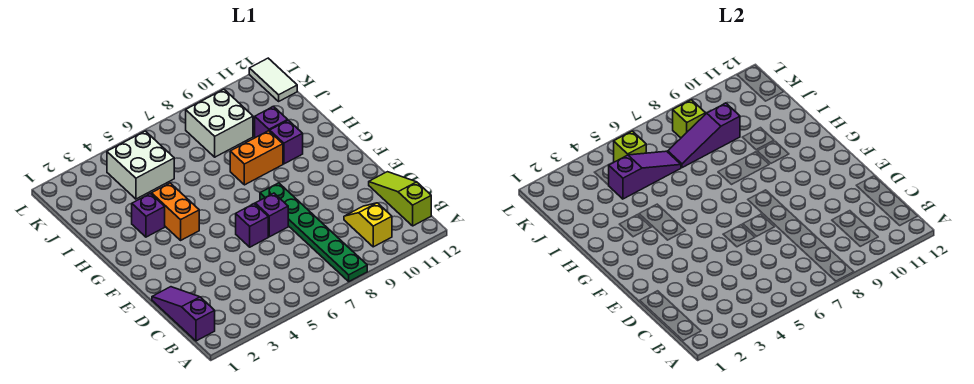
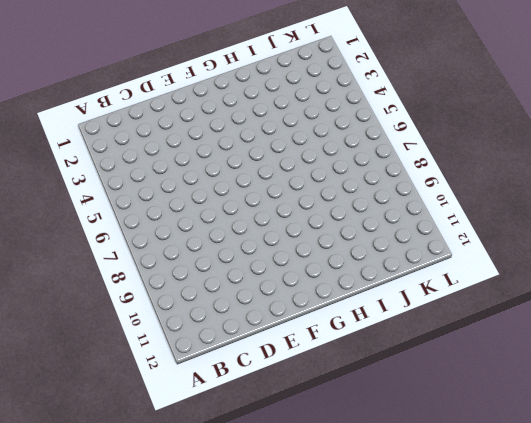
none -> green plate A8:F8 level 1
none -> purple slope B1:D1 level 1 top B
none -> yellow slope B10:C10 level 1 top B

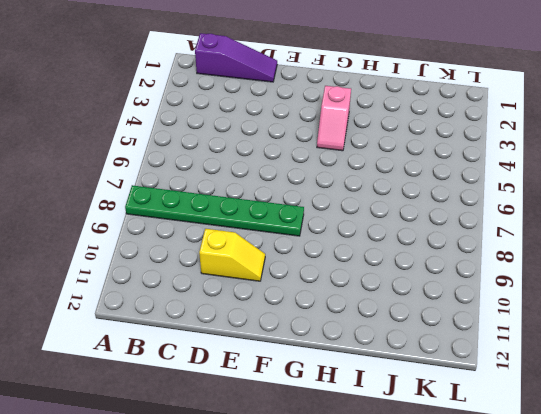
yellow slope D10:E10 level 1 top D -> yellow slope B10:C10 level 1 top B
pink slope G3:G4 level 1 top 3 -> orange brick G4:H4 level 1
none -> lime slope B12:D12 level 1 top B
none -> purple brick E6 level 1
none -> purple brick E7 level 1

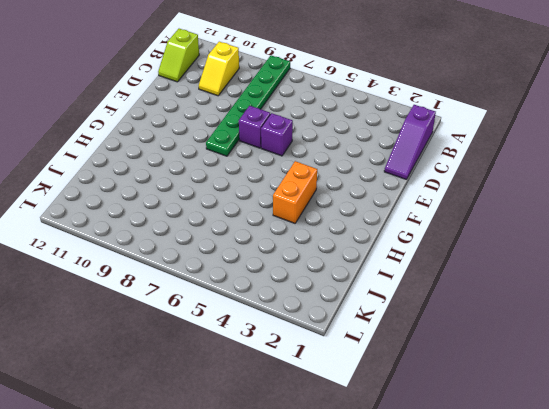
lime slope B12:C12 level 1 top B -> lime slope B12:D12 level 1 top B
none -> purple brick H3 level 1
none -> orange brick H8:H9 level 1
none -> purple brick H10 level 1

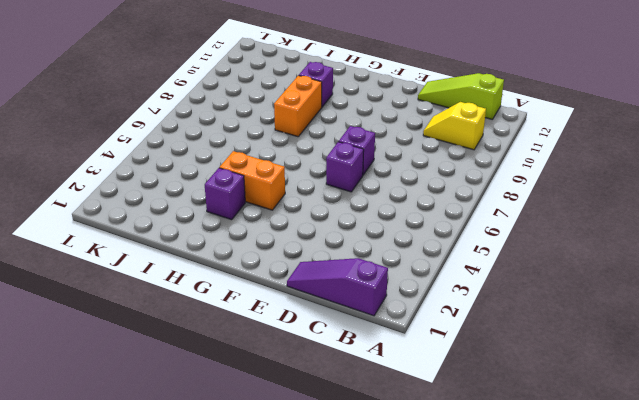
none -> green plate A8:F8 level 1
none -> purple brick I10 level 1
none -> white brick J4:K5 level 1

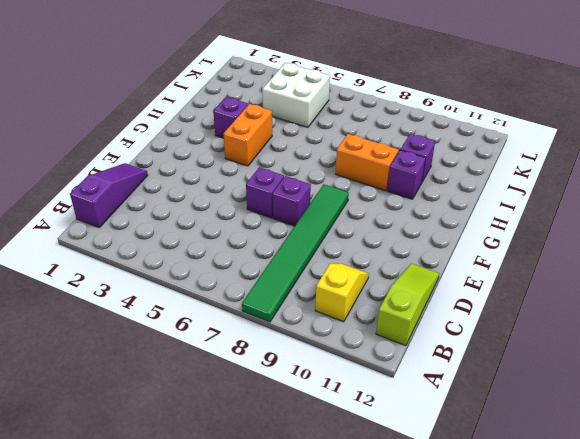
green tile A8:F8 level 1 -> green plate A8:F8 level 1
none -> white brick J8:K9 level 1
none -> white tile K12:L12 level 1
none -> purple slope J4:J6 level 2 top 4

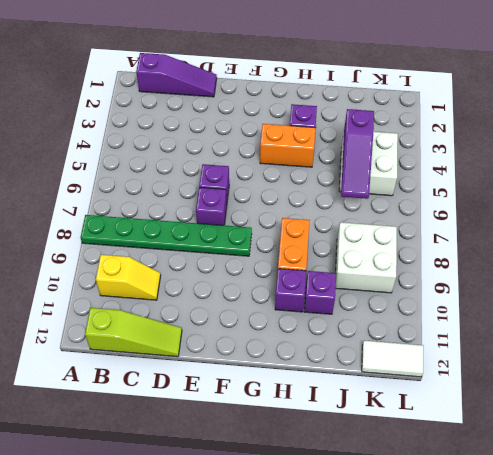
none -> purple slope J7:J9 level 2 top 9
none -> lime brick K5 level 2
none -> lime brick K8 level 2

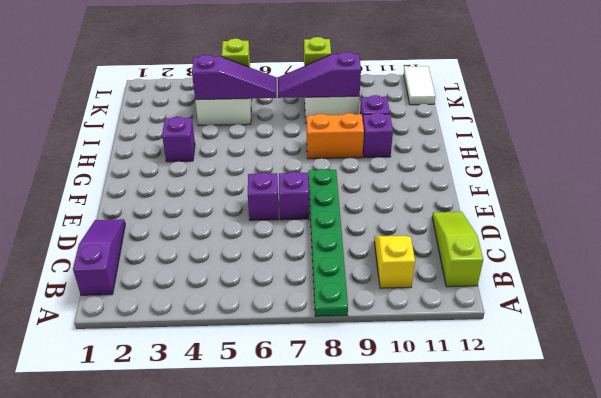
none -> orange brick G4:H4 level 1

